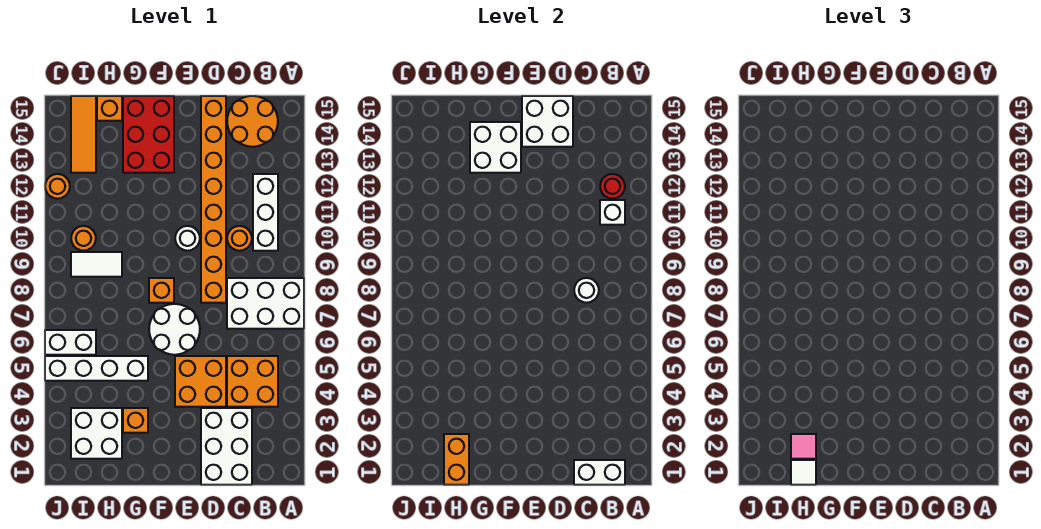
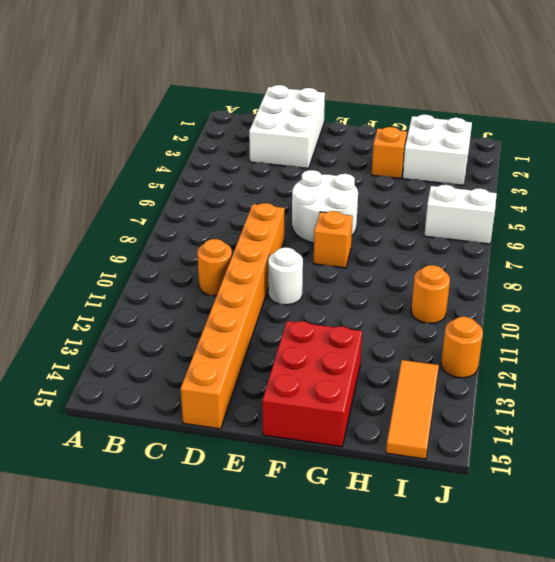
none -> white brick A7:C8 level 1
none -> orange brick B4:C5 level 1
none -> white brick B10:B12 level 1
none -> orange round brick B14:C15 level 1

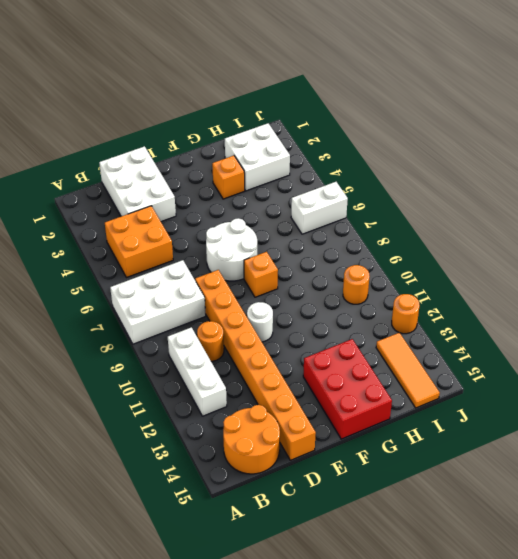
none -> orange brick D4:E5 level 1
none -> white brick G5:J5 level 1
none -> white tile H9:I9 level 1
none -> orange brick H15 level 1

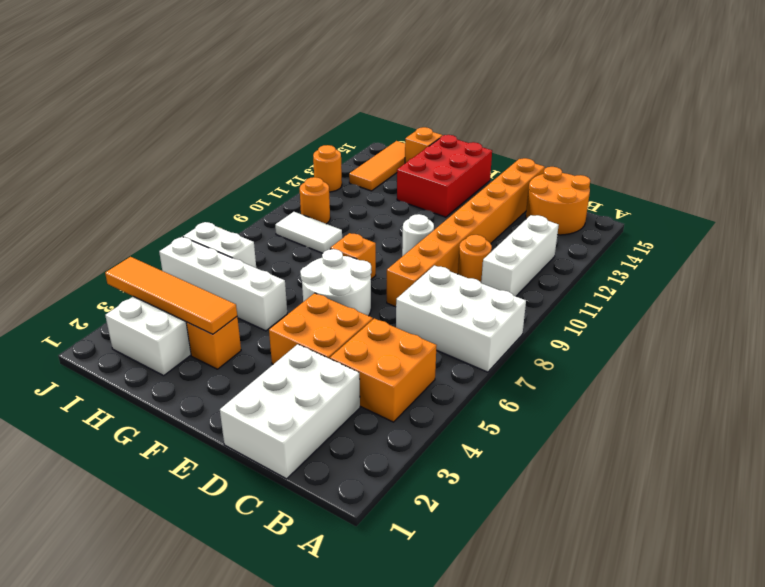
orange tile G3:J3 level 2 -> none
none -> white brick B1:C1 level 2
none -> white brick B11 level 2
none -> red round brick B12 level 2
none -> white round brick C8 level 2

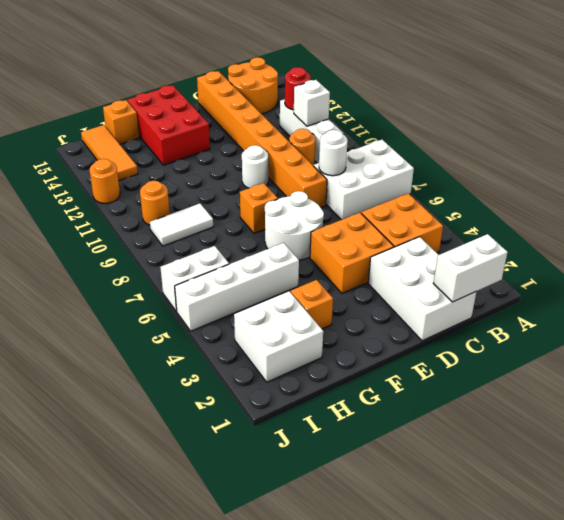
none -> white brick D14:E15 level 2
none -> white brick F13:G14 level 2
none -> orange brick H1:H2 level 2
none -> white tile H1 level 3

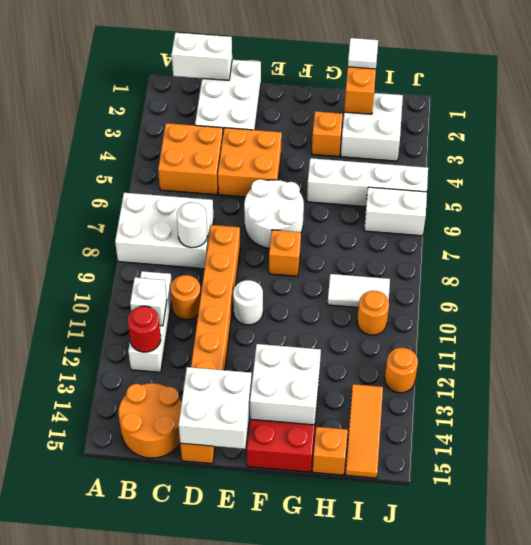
none -> pink tile H2 level 3

